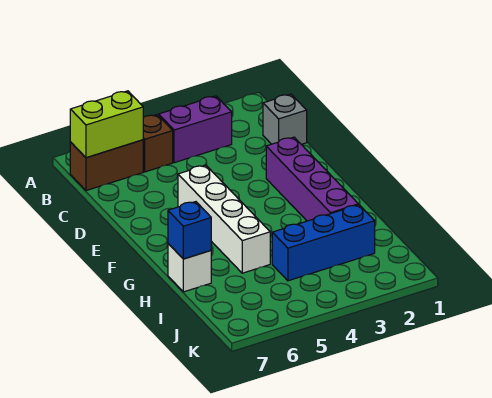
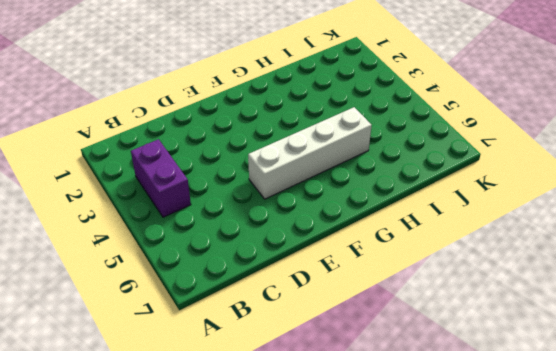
none -> brown brick B5 level 1
none -> brown brick B6:B7 level 1

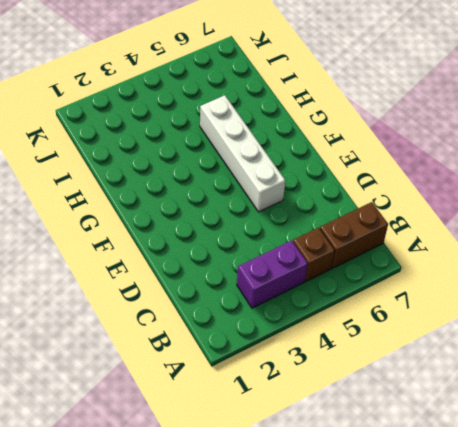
none -> grey brick C1 level 1
none -> purple brick E2:H2 level 1

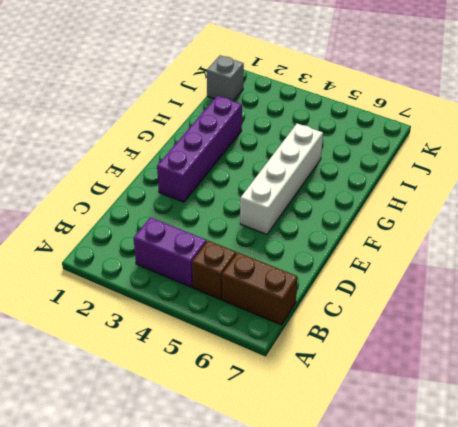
grey brick J1 level 1 -> grey brick C1 level 1
none -> white brick H7 level 1
none -> blue brick I2:I4 level 1

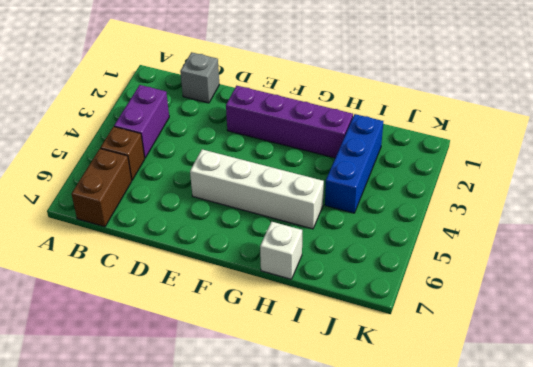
none -> lime brick B6:B7 level 2
none -> blue brick H7 level 2

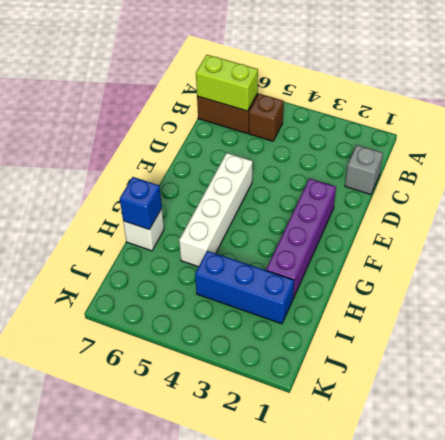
none -> purple brick B3:B4 level 1

